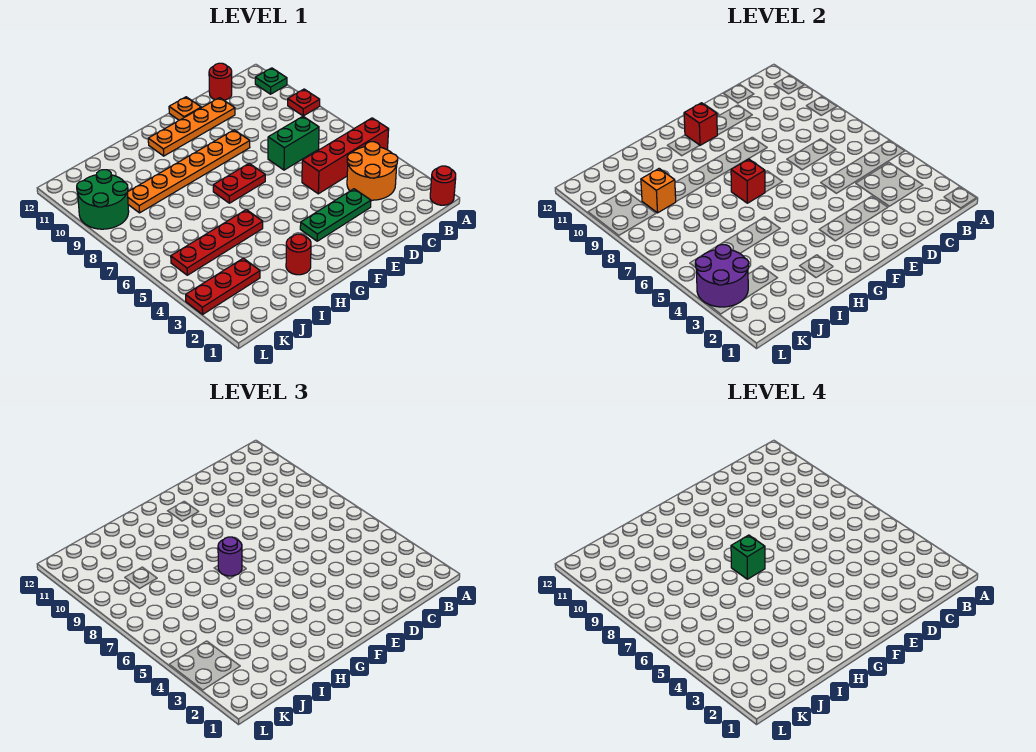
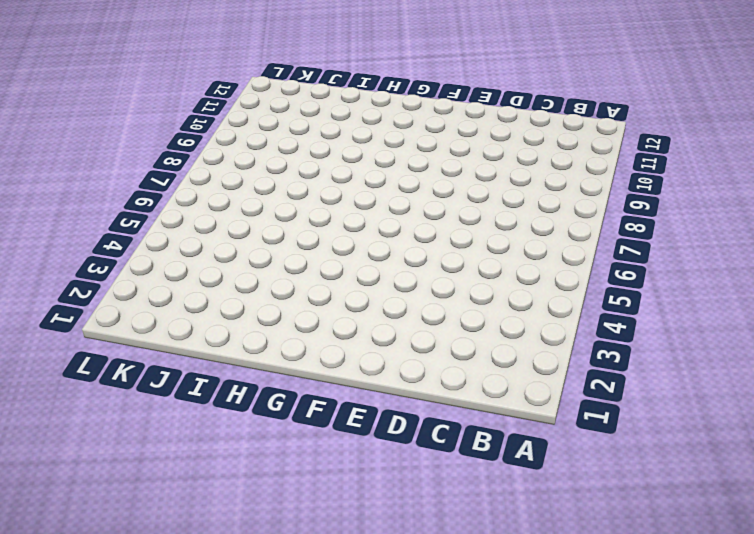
none -> red round brick A1 level 1
none -> red brick A5:D5 level 1
none -> red plate A9 level 1

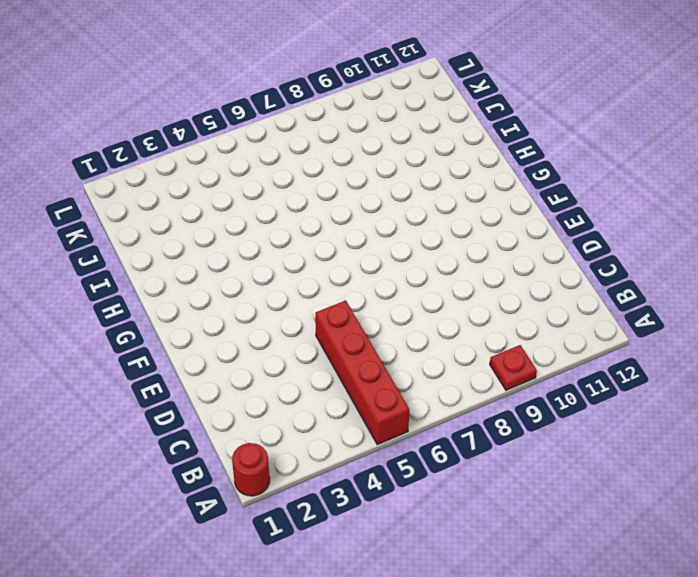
none -> green plate A11 level 1
none -> orange round brick B3:C4 level 1
none -> green brick C7:D7 level 1

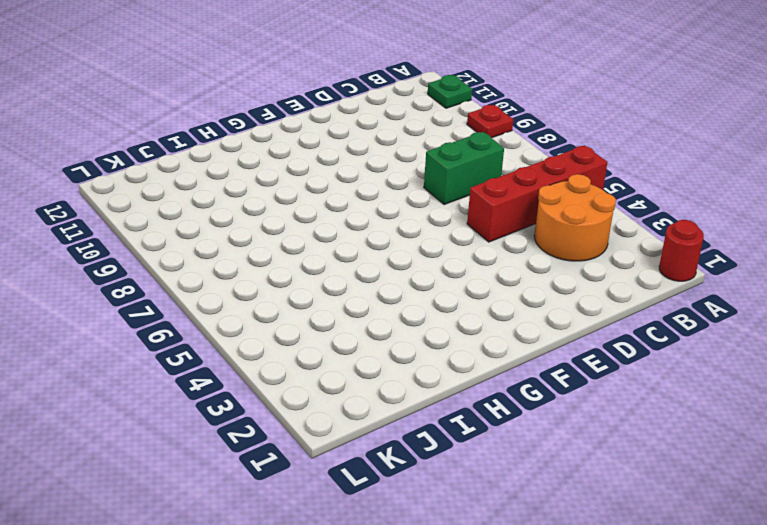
none -> red round brick C12 level 1
none -> green plate D3:F3 level 1
none -> orange plate D11:G11 level 1

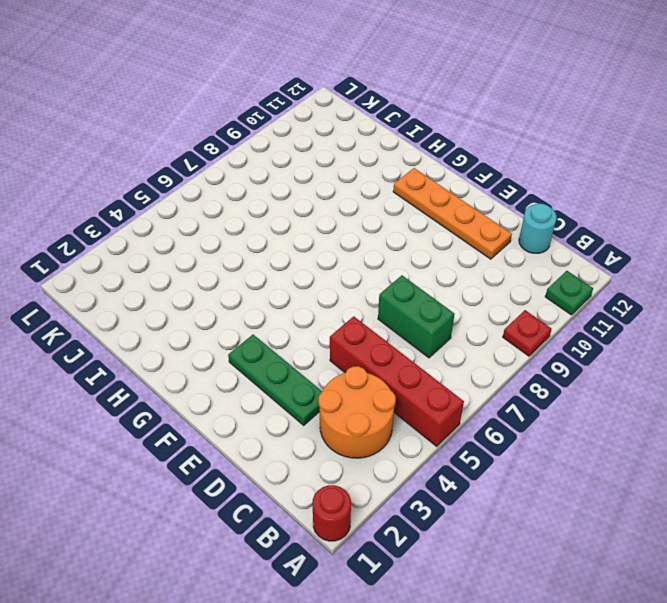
cyan round brick C12 level 1 -> red round brick C12 level 1
none -> orange plate E9:J9 level 1
none -> orange plate E12 level 1
none -> red plate F7:G7 level 1

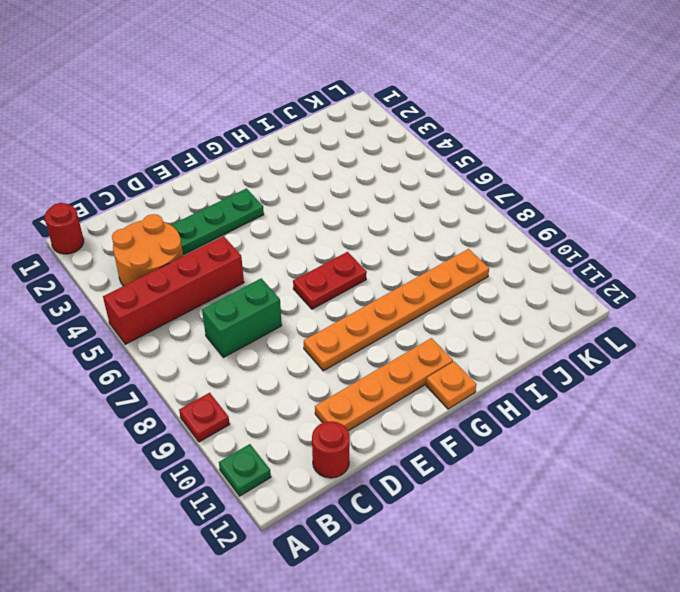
orange plate G12 level 1 -> orange plate E12 level 1
none -> red round brick H2 level 1
none -> red plate H5:K5 level 1
none -> red plate J3:L3 level 1

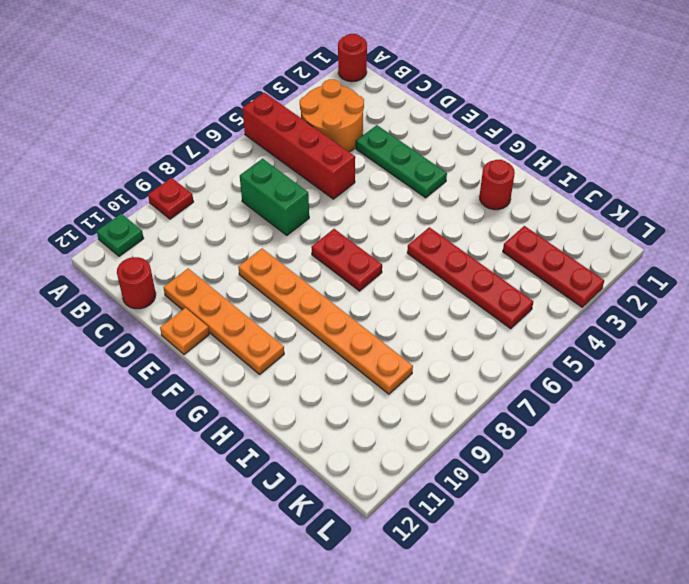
none -> green round brick K9:L10 level 1
none -> red brick F11 level 2
none -> red brick G7 level 2

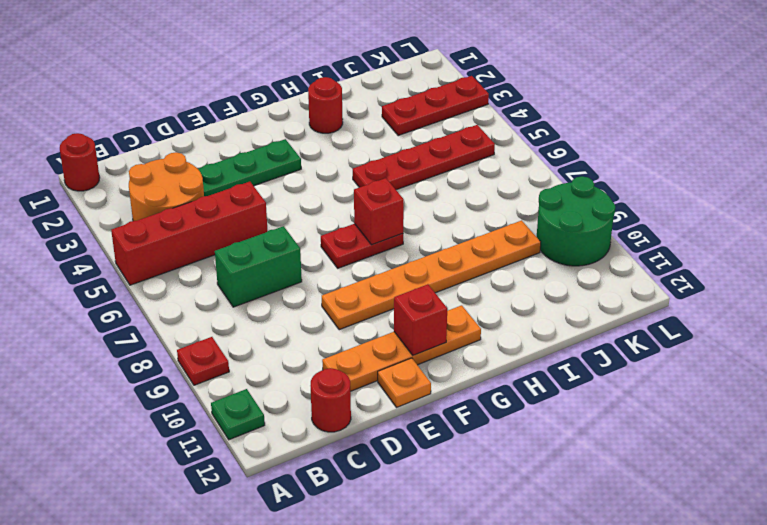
none -> orange brick J9 level 2
none -> purple round brick K3:L4 level 2
none -> purple round brick G7 level 3

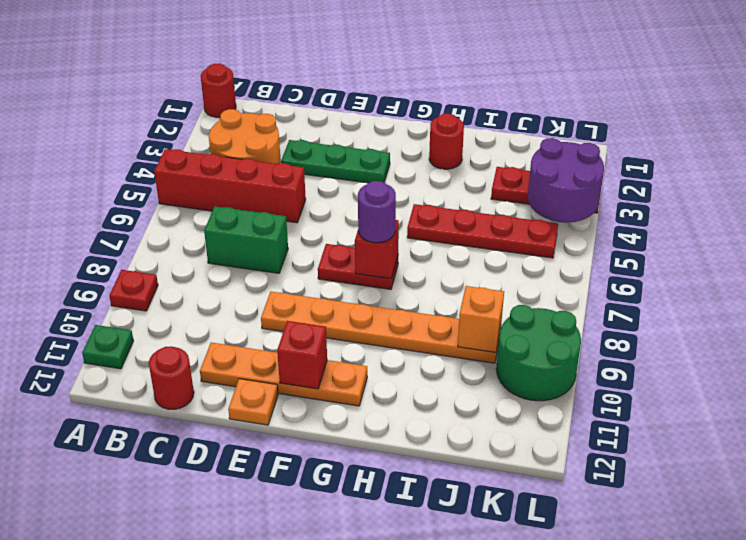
none -> green brick G7 level 4

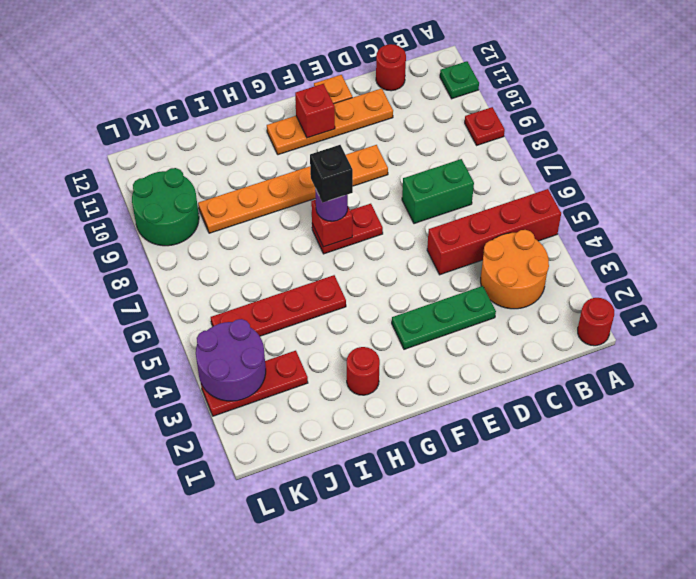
black brick G7 level 4 -> green brick G7 level 4
none -> orange brick J9 level 2

